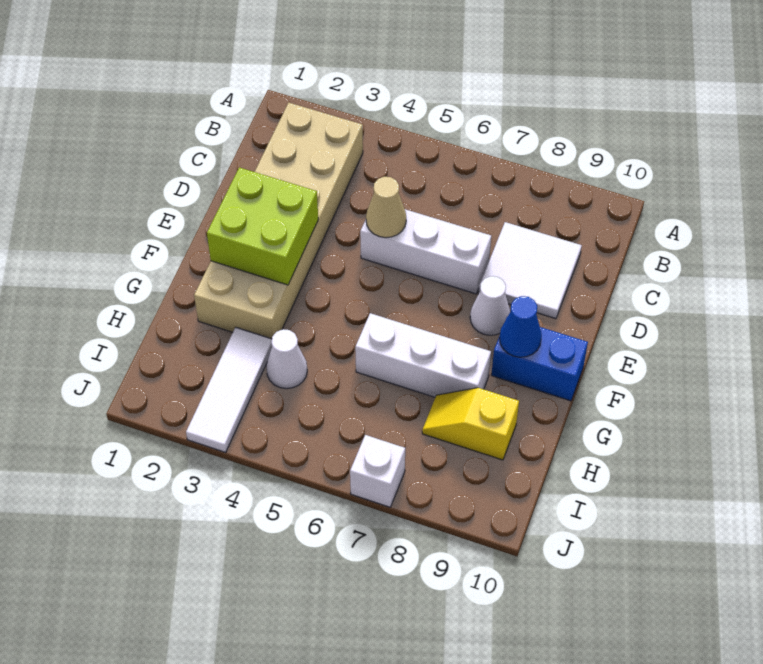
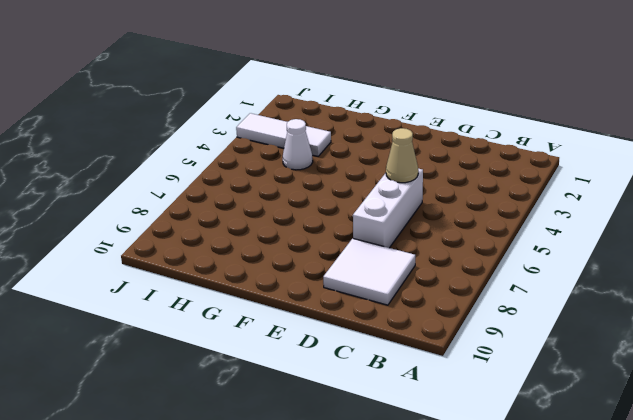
none -> tan brick B2:G3 level 1
none -> white cone E8 level 1
none -> blue brick F9:F10 level 1

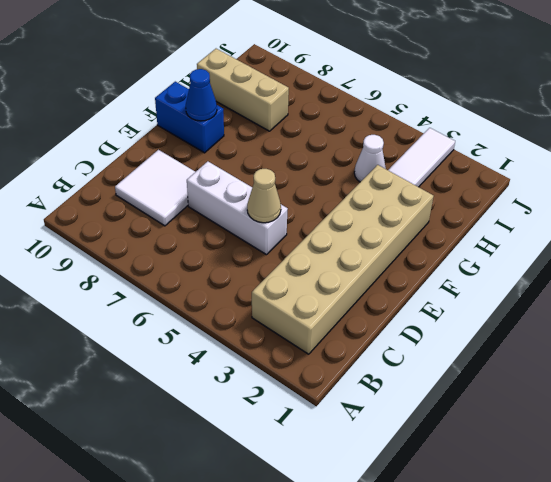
tan brick H8:H10 level 1 -> yellow slope H8:H9 level 1 top 9
none -> white cone E8 level 1
none -> white brick G6:G8 level 1
none -> white brick J7 level 1

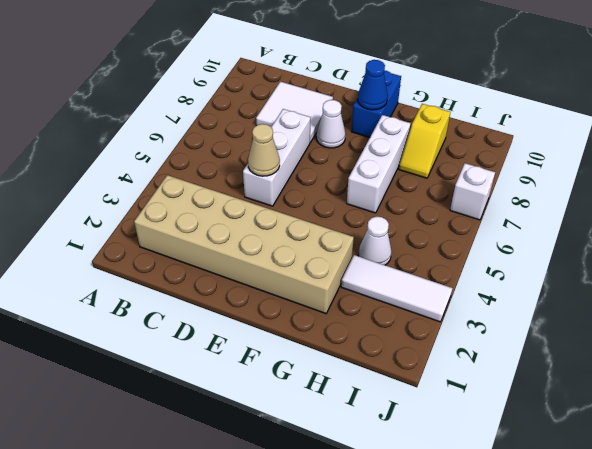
none -> lime brick E2:F3 level 2

